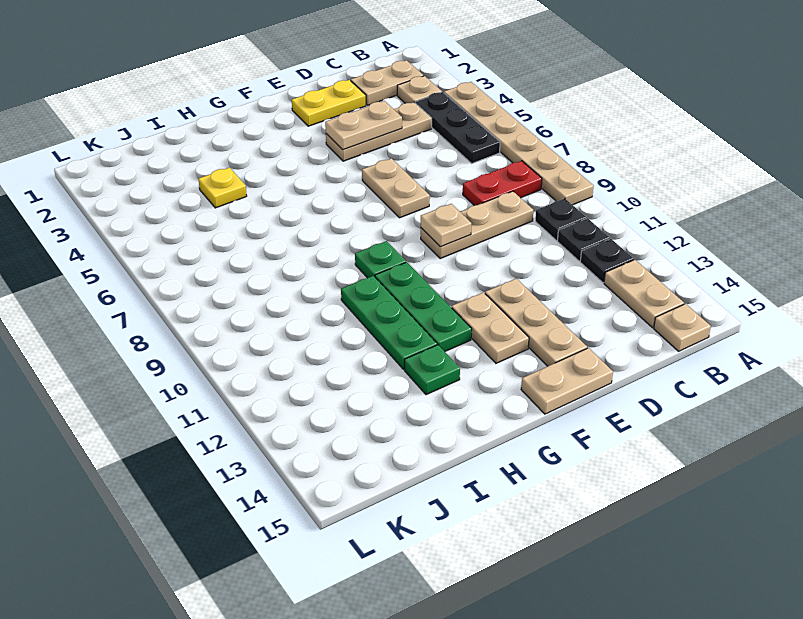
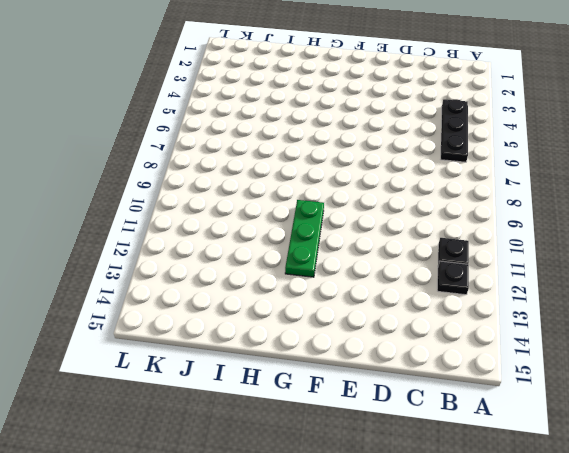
none -> tan plate A4:A9 level 1
none -> tan plate B2:C2 level 1
none -> tan plate B3 level 1

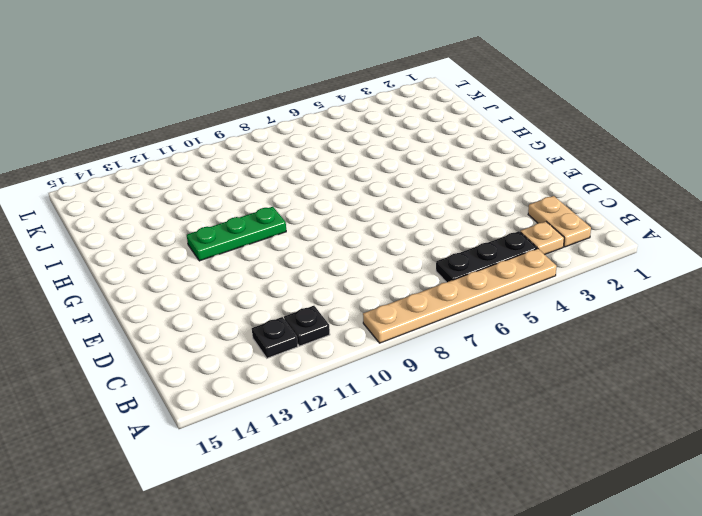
none -> red plate B8:C8 level 1
none -> black plate B10 level 1
none -> tan plate B13:B14 level 1

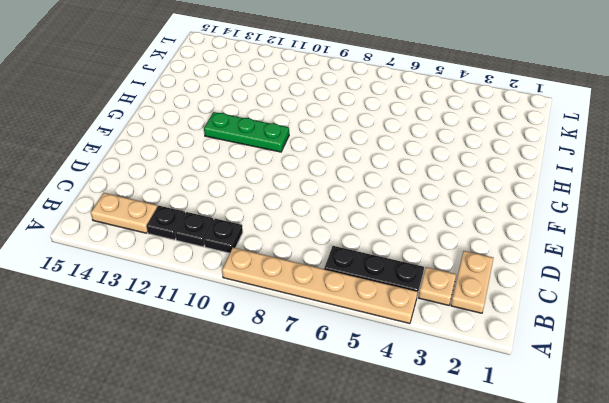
none -> red plate B8:C8 level 1
none -> tan plate B15 level 1
none -> tan plate C4:E4 level 1

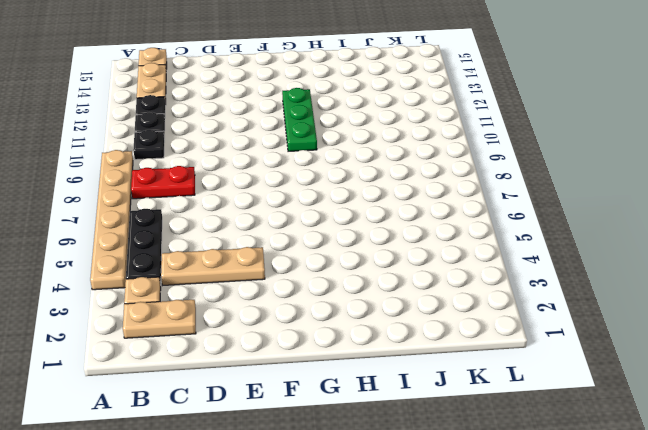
none -> tan plate C9:E9 level 1
none -> yellow plate D2:E2 level 1
none -> tan plate E6:E7 level 1

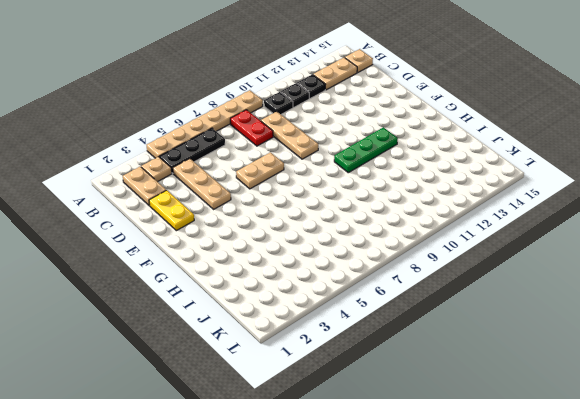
none -> tan plate E12:E14 level 1
none -> tan plate E15:F15 level 1
none -> tan plate F12:F13 level 1

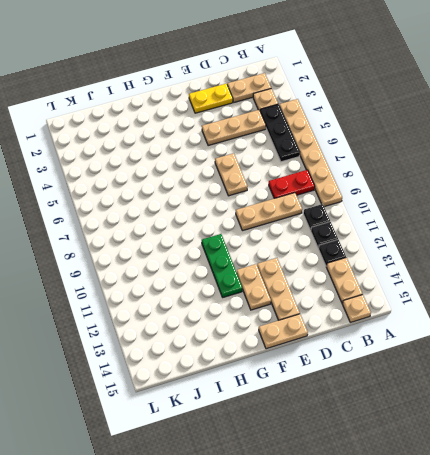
none -> green plate G9 level 1
none -> green plate H10:H12 level 1
none -> green plate H13 level 1

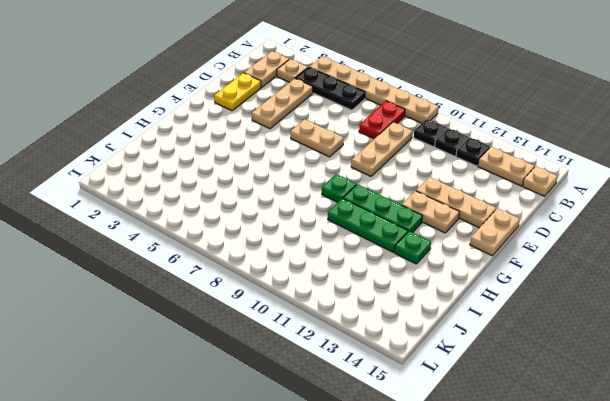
none -> yellow plate I4 level 1
none -> tan plate D4:E4 level 2
none -> tan plate E9 level 2

